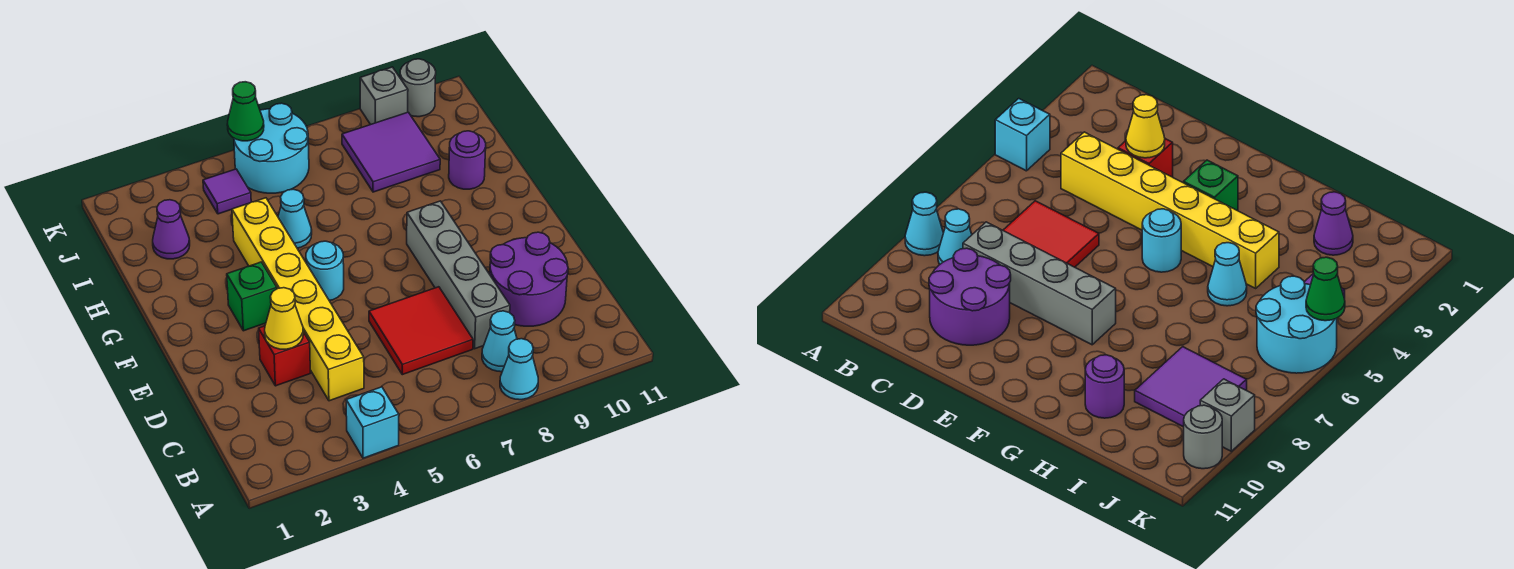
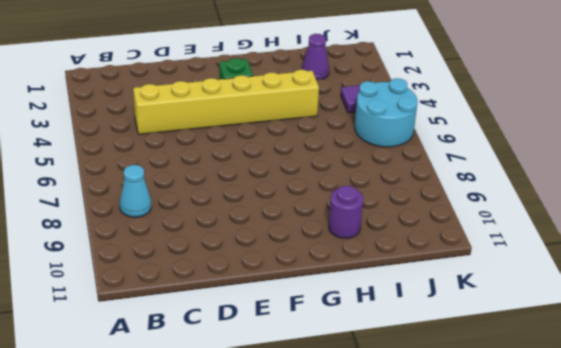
none -> cyan brick A4 level 1
none -> cyan cone A8 level 1
none -> red tile C6:D7 level 1

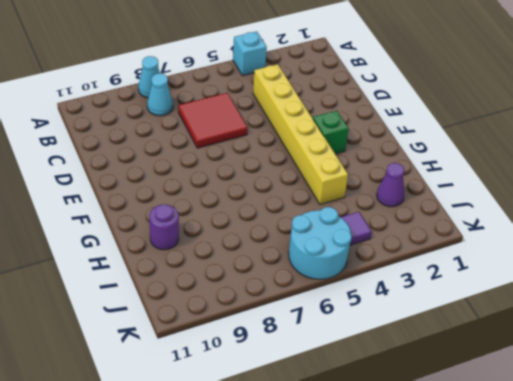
none -> grey brick C8:F8 level 1
none -> purple round brick C9:D10 level 1
none -> red brick D3 level 1

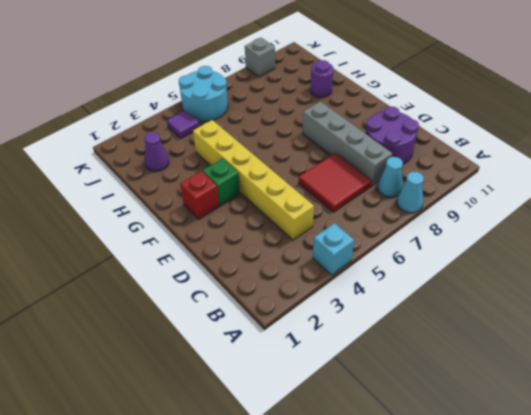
red brick F2 level 1 -> red brick D3 level 1
none -> cyan round brick F5 level 1
none -> cyan cone H5 level 1
none -> purple tile I8:J9 level 1

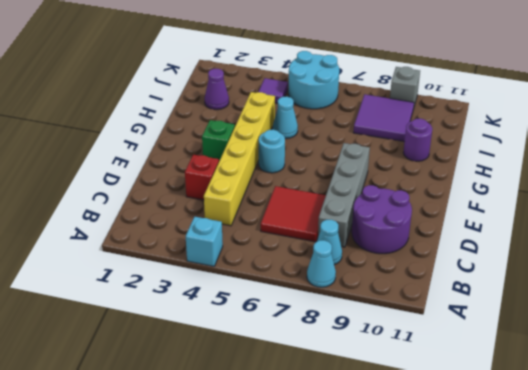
none -> grey round brick K10 level 1
none -> yellow cone D3 level 2
none -> green cone K5 level 2

